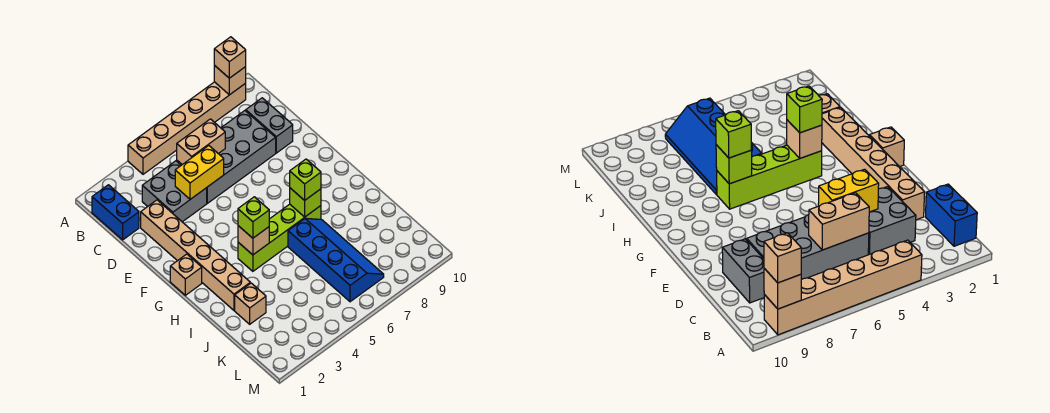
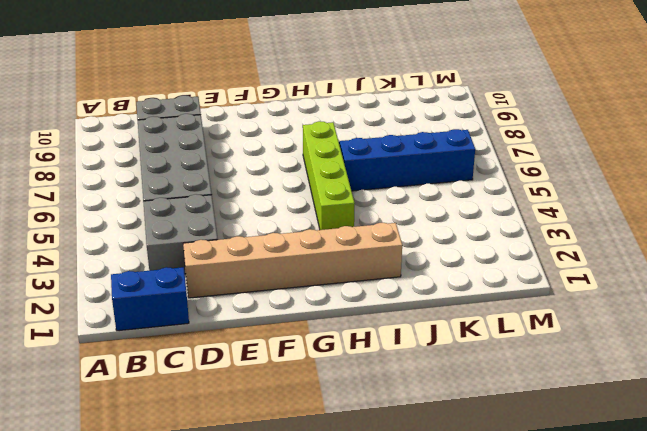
none -> tan brick A4:A9 level 1
none -> tan brick G1 level 1
none -> tan brick J2 level 1

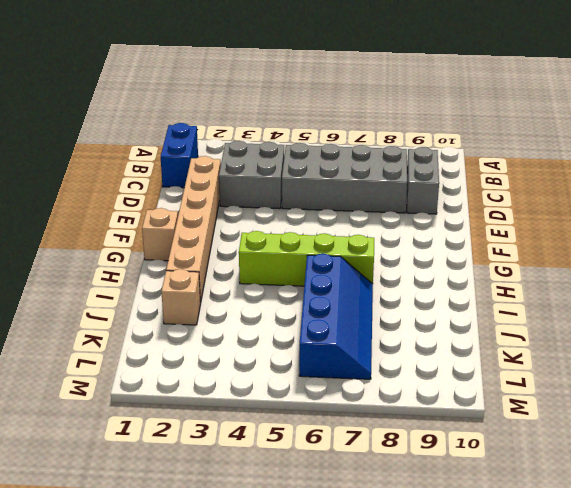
none -> tan brick A4:A9 level 1
none -> tan brick A9 level 2
none -> tan brick C5:C6 level 2

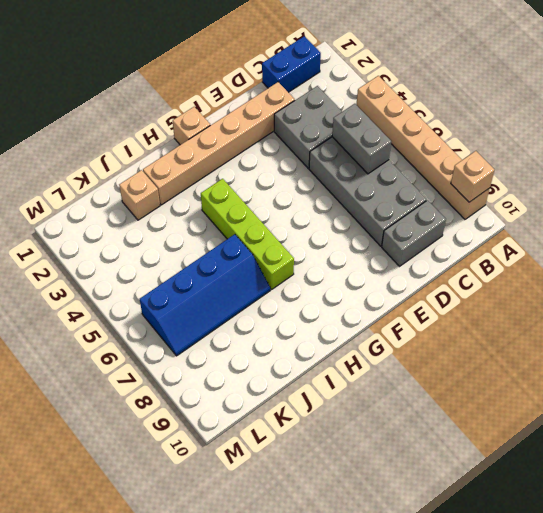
grey brick C5:C6 level 2 -> tan brick C5:C6 level 2
none -> yellow brick D4:D5 level 2
none -> tan brick H4 level 2
none -> lime brick H7 level 2

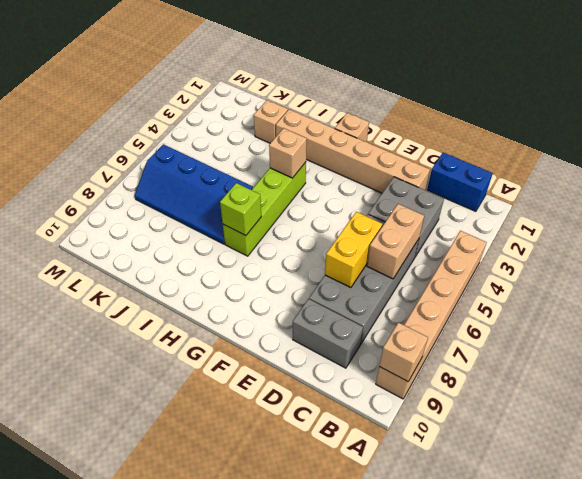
yellow brick D6:D7 level 2 -> yellow brick D4:D5 level 2
none -> tan brick A9 level 3
none -> lime brick H4 level 3
none -> lime brick H7 level 3

